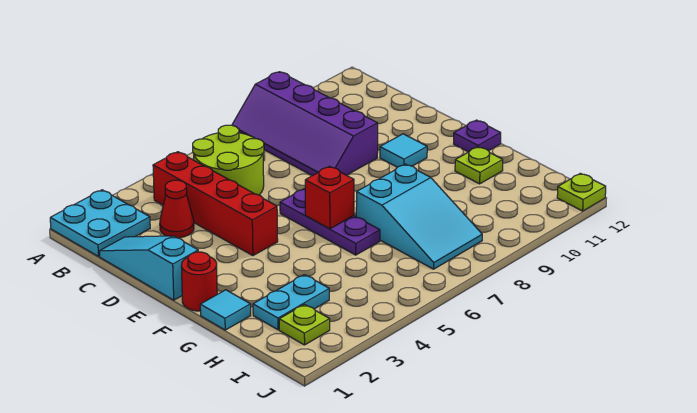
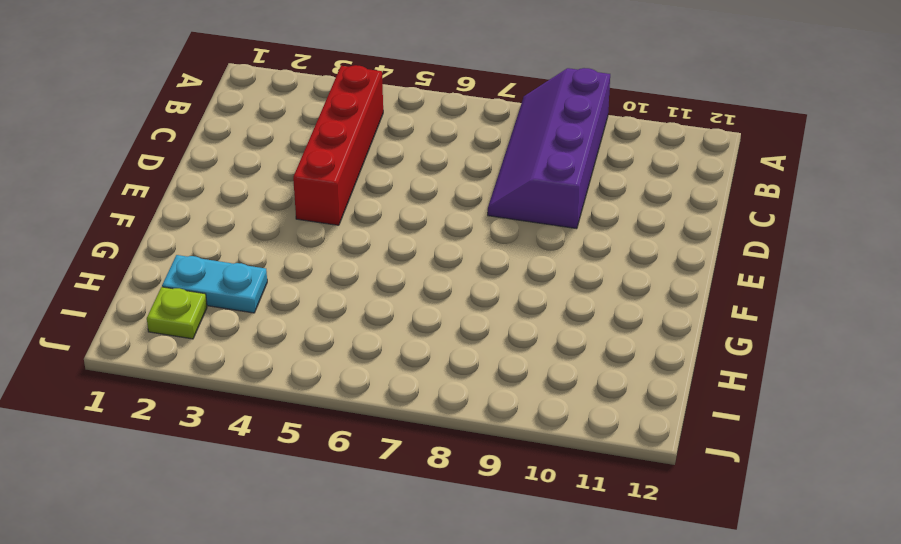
none -> cyan plate A1:B2 level 1
none -> lime round brick B5:C6 level 1
none -> cyan slope C1:E1 level 1 top E

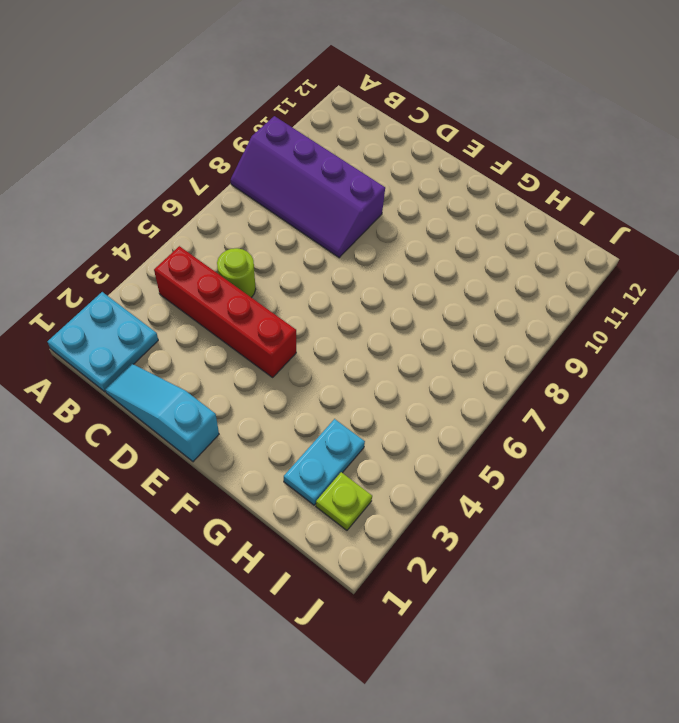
lime round brick C5 level 1 -> lime round brick B5:C6 level 1
none -> red cone C3 level 1
none -> purple plate E6:G6 level 1
none -> cyan tile E10 level 1

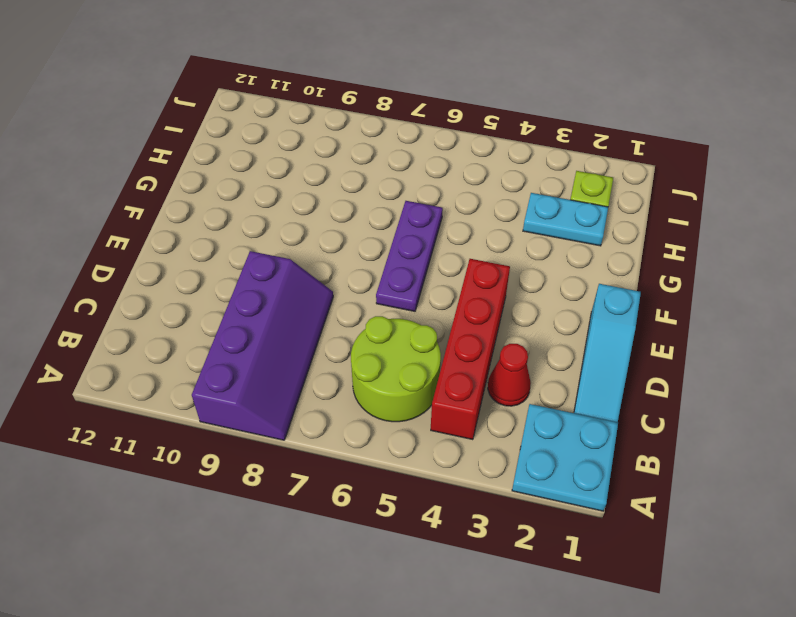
none -> cyan tile E10 level 1
none -> red round brick F1 level 1
none -> purple plate F12 level 1

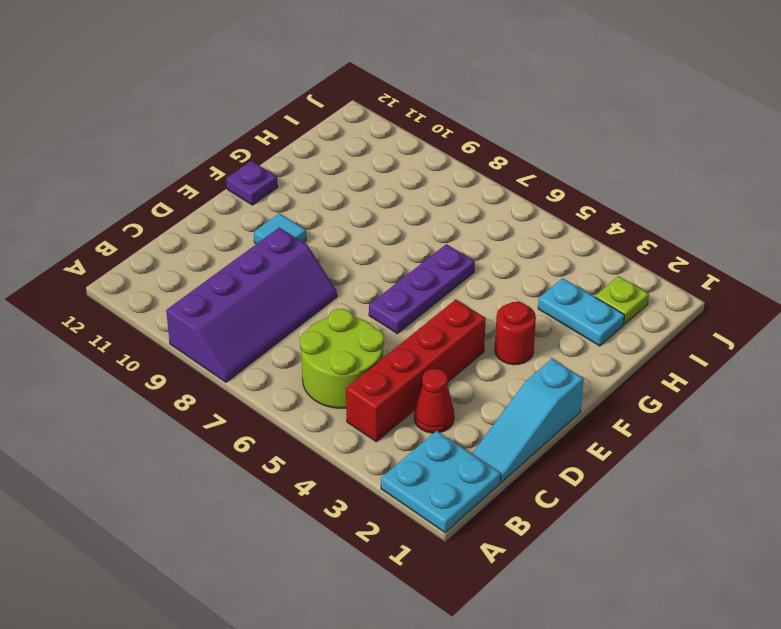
red round brick F3 level 1 -> red round brick F1 level 1
none -> cyan tile G1 level 1
none -> cyan slope G7:I8 level 1 top G
none -> lime plate G11 level 1

